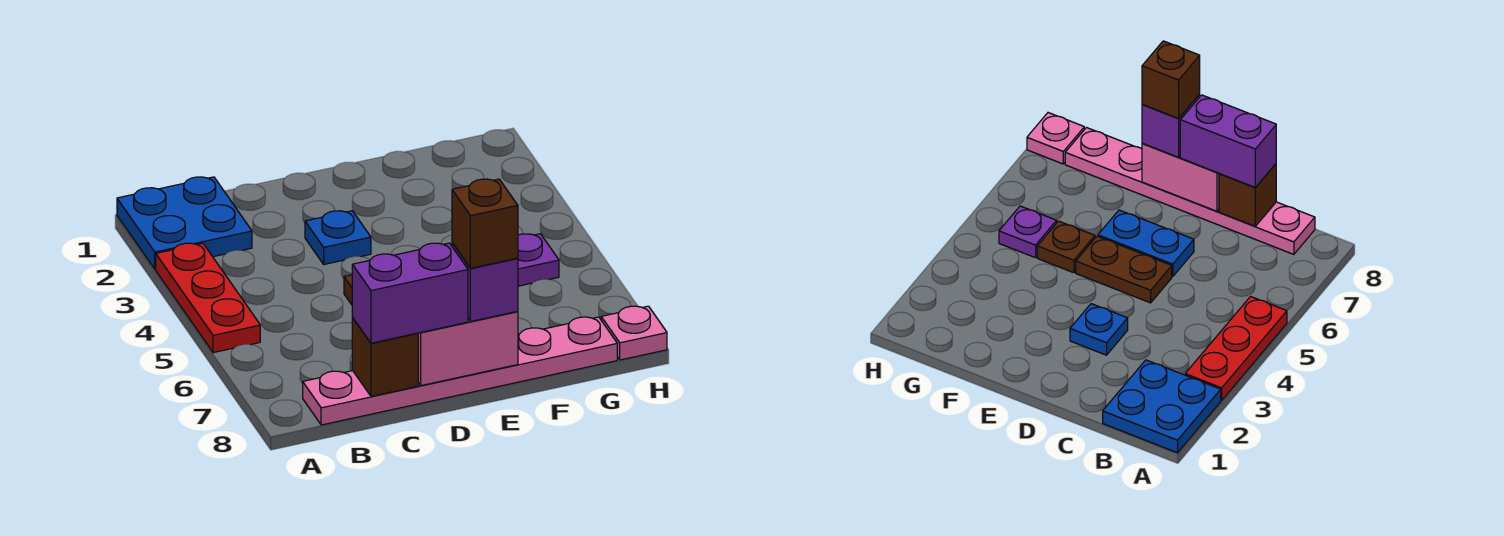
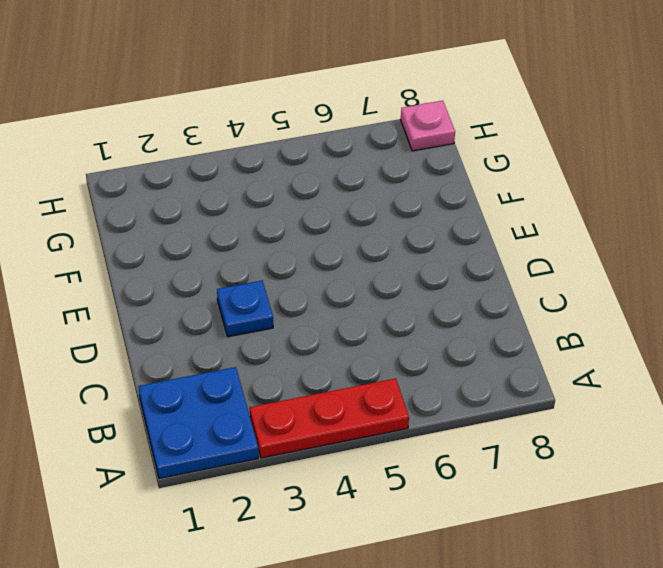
none -> pink plate B8:G8 level 1
none -> brown plate D5:E5 level 1
none -> blue plate D6:E6 level 1

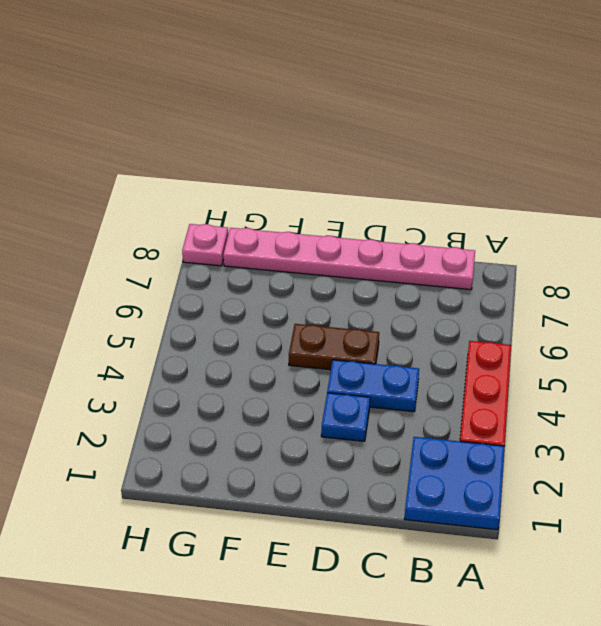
blue plate C4:D4 level 1 -> blue plate D6:E6 level 1
none -> brown plate F5 level 1
none -> purple plate G5 level 1
none -> brown brick C8 level 2

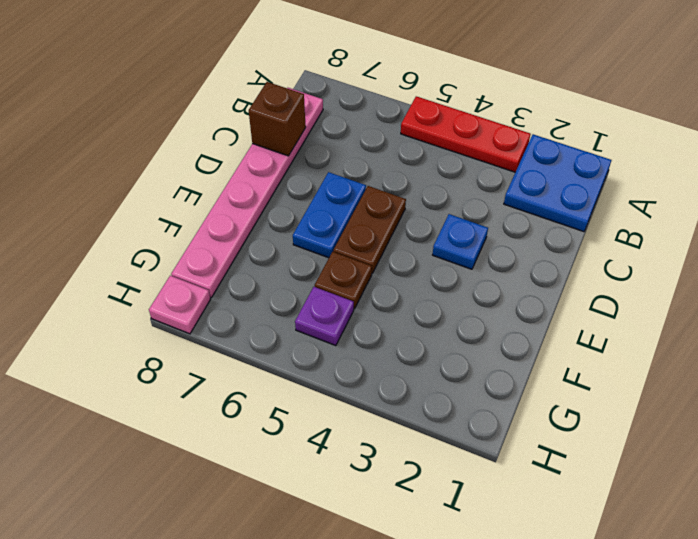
none -> pink brick D8:E8 level 2
none -> purple brick C8:D8 level 3
none -> purple brick E8 level 3

